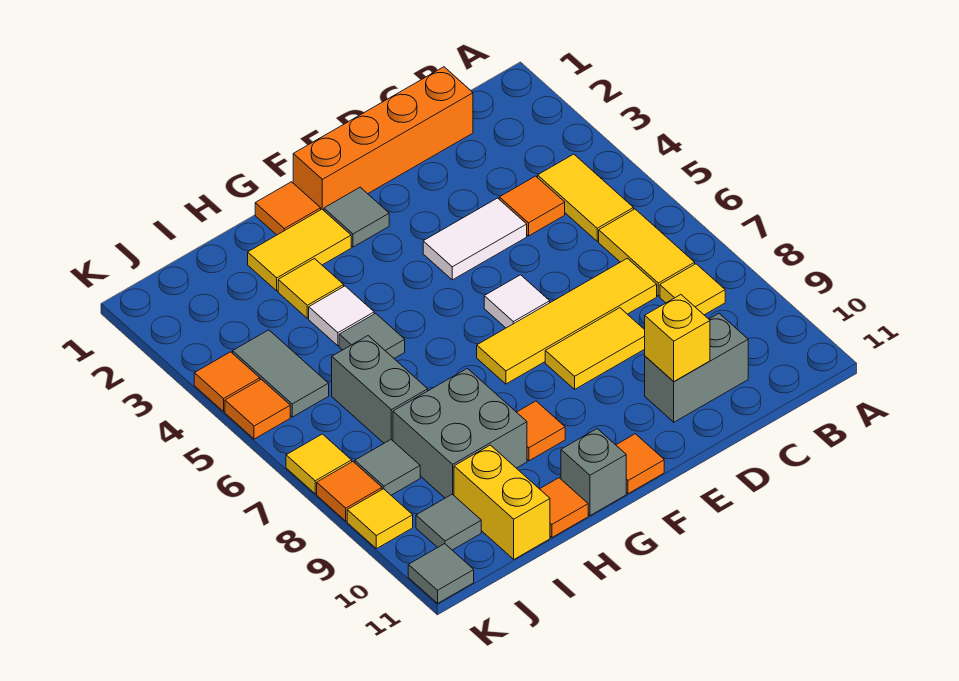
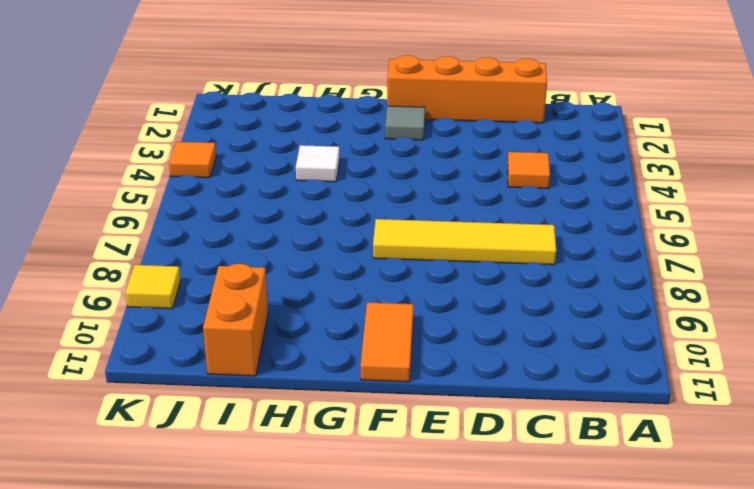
orange tile F10:F11 level 1 -> orange tile F11 level 1
orange brick I10:I11 level 1 -> yellow brick I10:I11 level 1
none -> yellow tile B4:B5 level 1
none -> yellow tile B6:B7 level 1
none -> yellow tile B8 level 1
none -> grey brick C10:D10 level 1

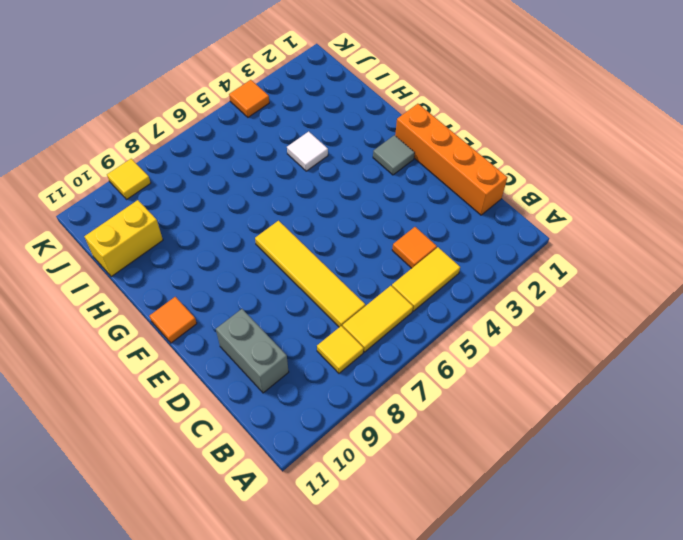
none -> white tile D4:E4 level 1
none -> yellow tile D8:E8 level 1
none -> white tile E6 level 1
none -> orange tile G1 level 1

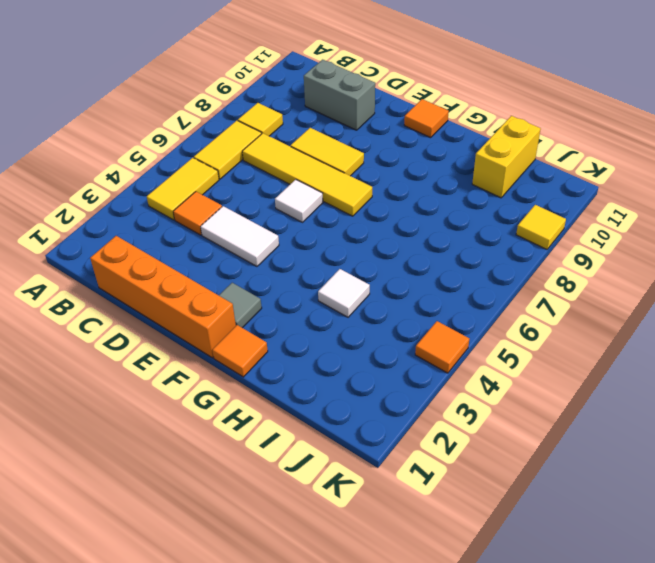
none -> yellow tile G2:H2 level 1
none -> orange tile G9 level 1
none -> grey brick G11 level 1
none -> yellow tile H3 level 1

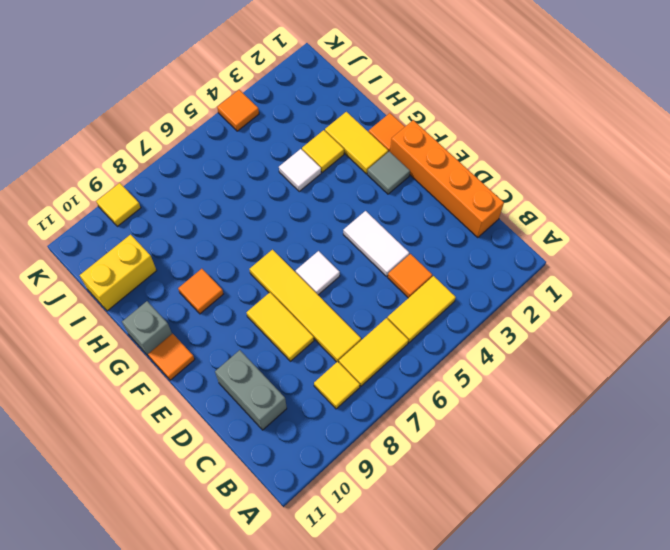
none -> grey tile H5 level 1
none -> grey brick H8:I9 level 1
none -> orange tile H11 level 1
none -> grey brick I6:I7 level 1

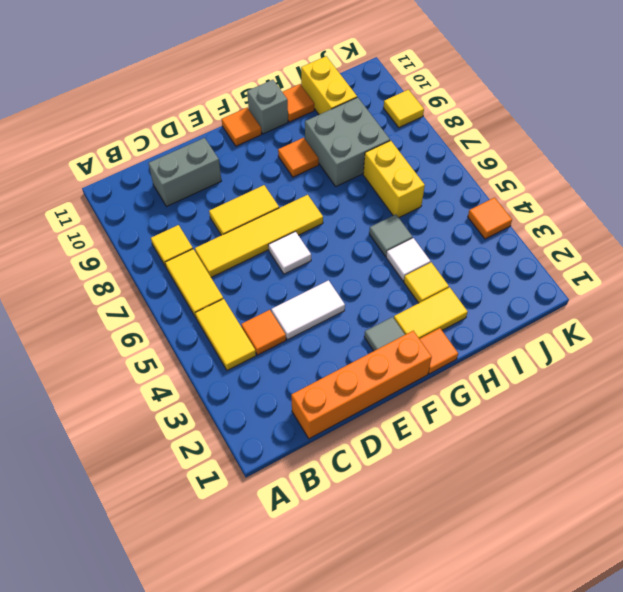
yellow brick I6:I7 level 1 -> grey brick I6:I7 level 1
none -> grey tile J4:J5 level 1
none -> grey tile J8 level 1
none -> grey tile J10 level 1
none -> orange tile K5 level 1

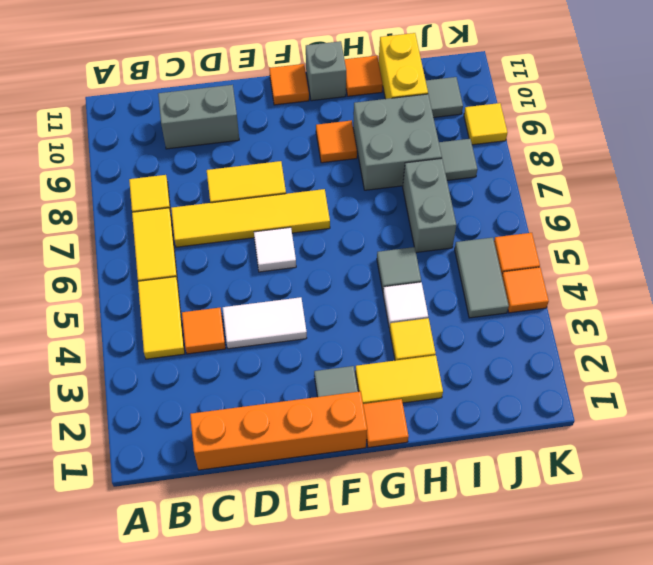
none -> yellow tile K7 level 1
none -> orange tile K8 level 1
none -> grey tile K11 level 1
none -> yellow brick D10 level 2

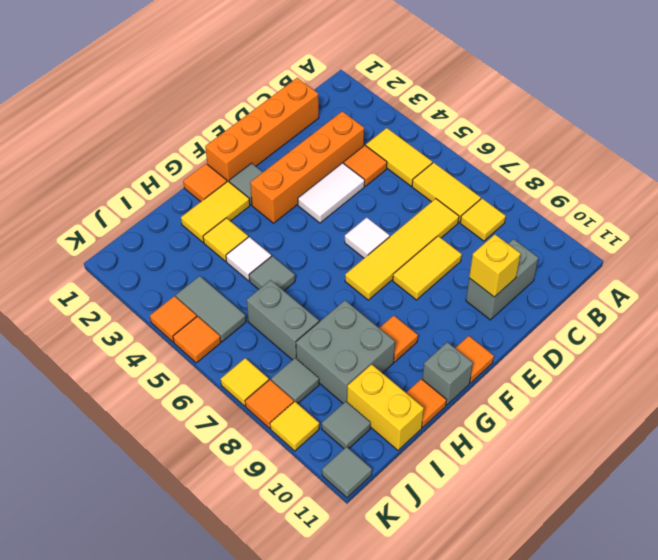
orange brick C3:F3 level 1 -> none

